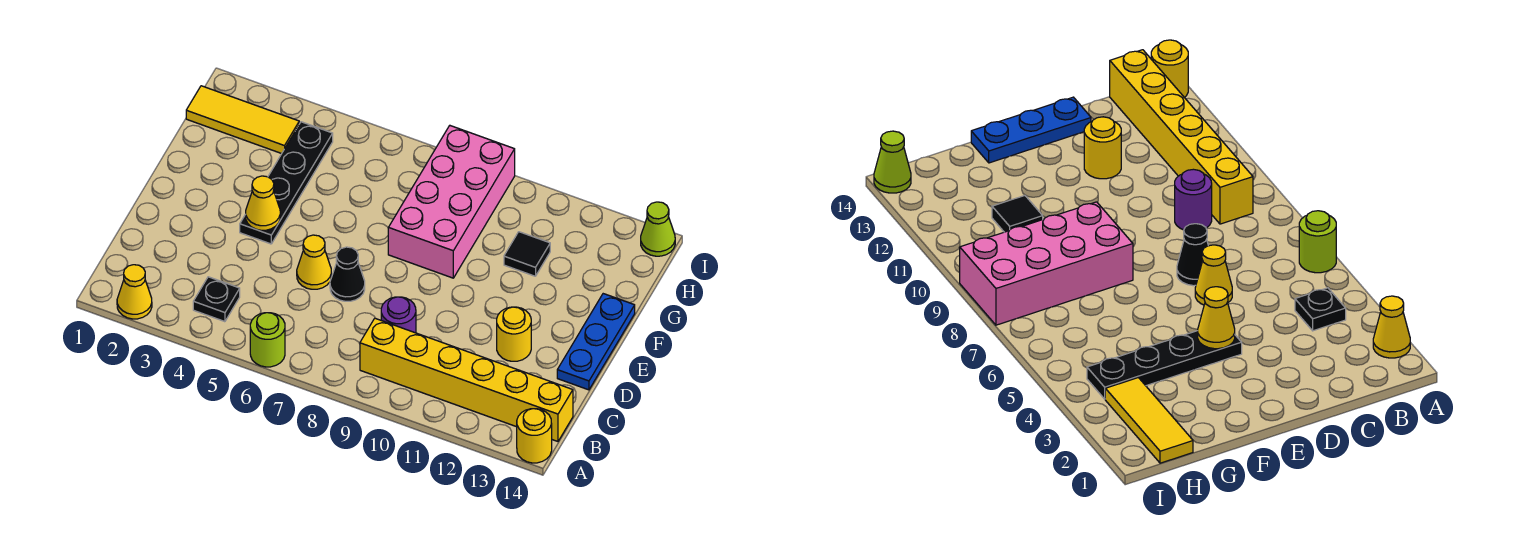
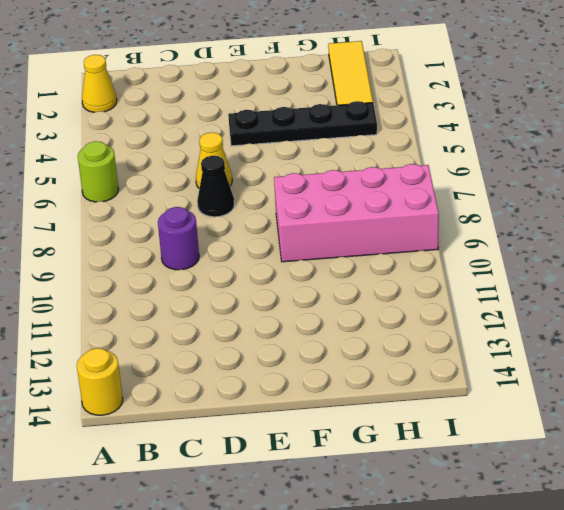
none -> black plate B4 level 1
none -> yellow brick B9:B14 level 1
none -> yellow round brick D12 level 1

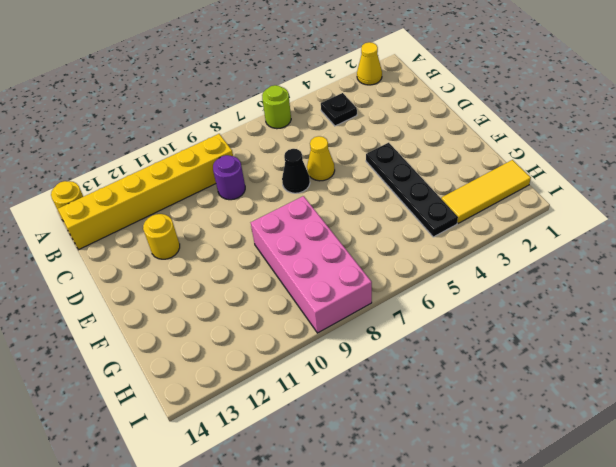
none -> blue plate D14:F14 level 1
none -> black tile G11 level 1
none -> lime cone I14 level 1

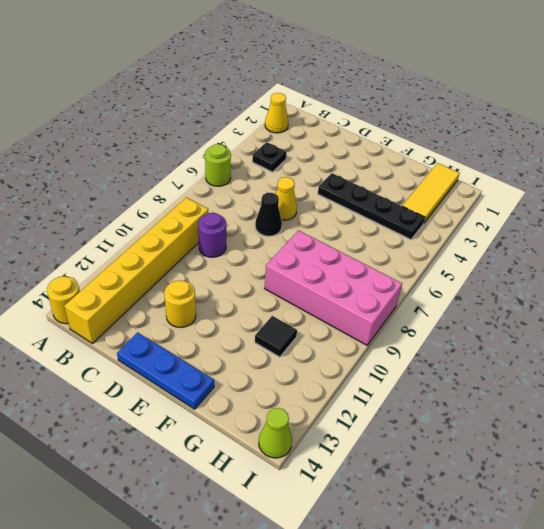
none -> yellow cone E4 level 2

